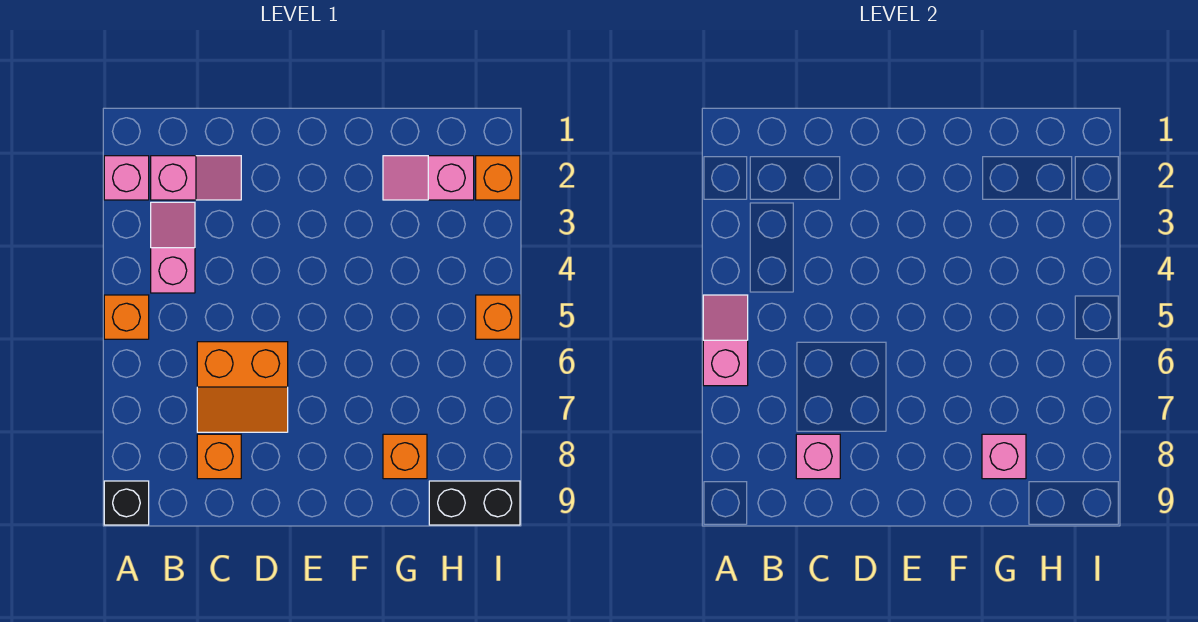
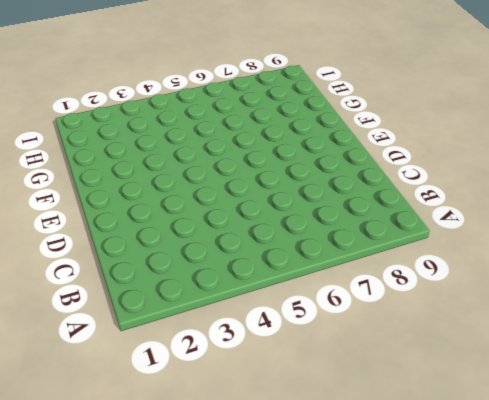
none -> pink brick A2 level 1
none -> orange brick A5 level 1
none -> black brick A9 level 1

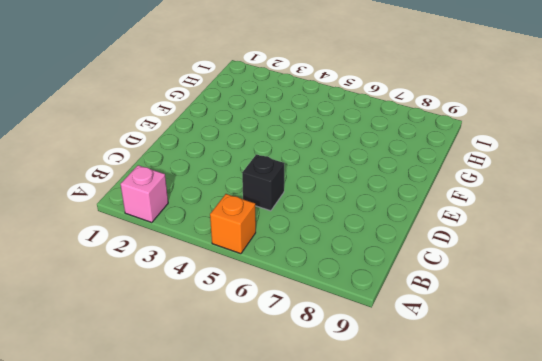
black brick C5 level 1 -> black brick A9 level 1
none -> pink slope B2:C2 level 1 top B
none -> pink slope B3:B4 level 1 top 4
none -> orange slope C6:D7 level 1 top 6

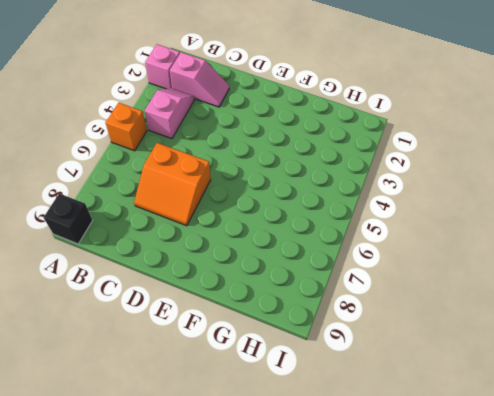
none -> orange brick C8 level 1
none -> pink slope G2:H2 level 1 top H
none -> orange brick G8 level 1

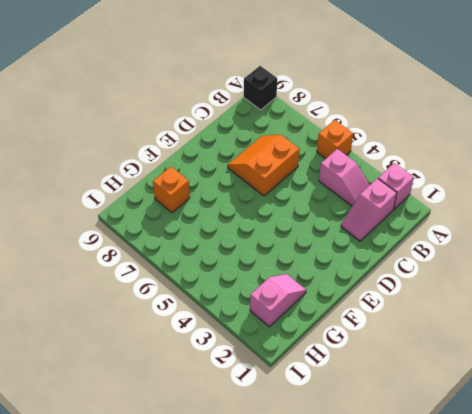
none -> orange brick C8 level 1
none -> black brick H9:I9 level 1
none -> orange brick I2 level 1

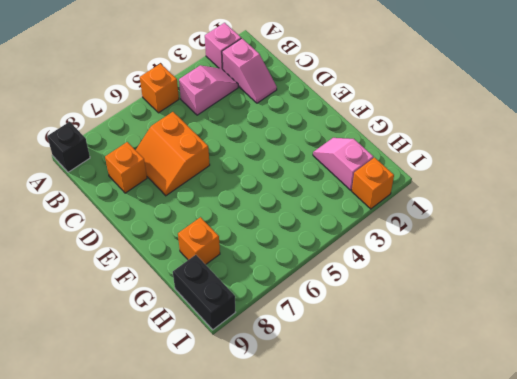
none -> orange brick I5 level 1
none -> pink slope A5:A6 level 2 top 6
none -> pink brick C8 level 2

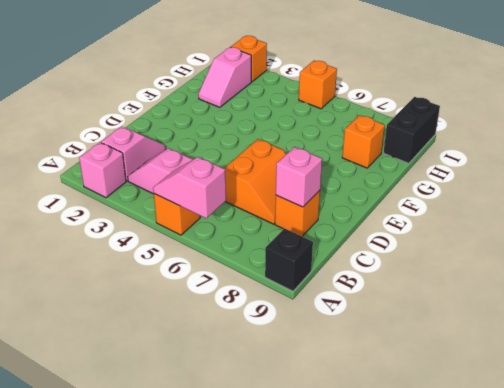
none -> pink brick G8 level 2

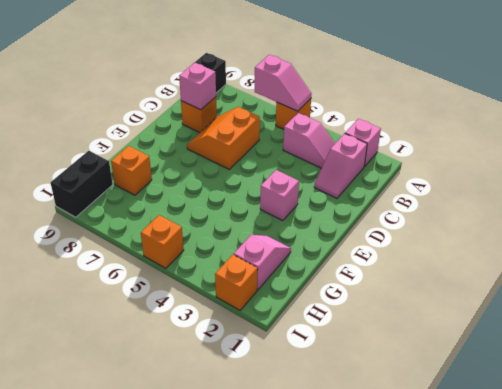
pink brick E3 level 1 -> pink brick G8 level 2

